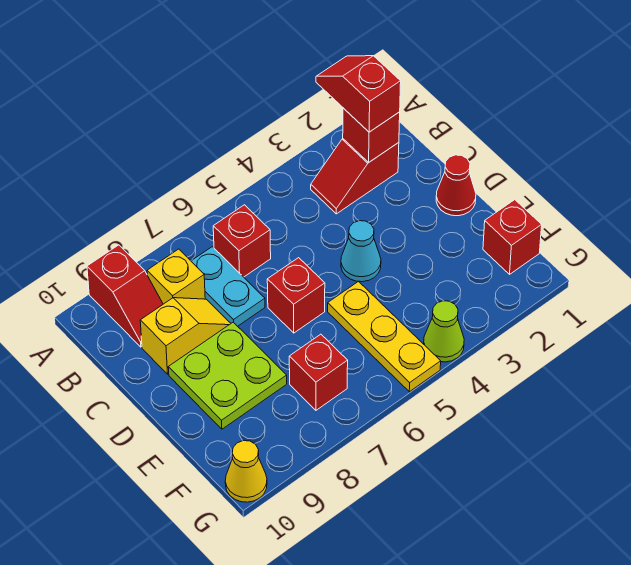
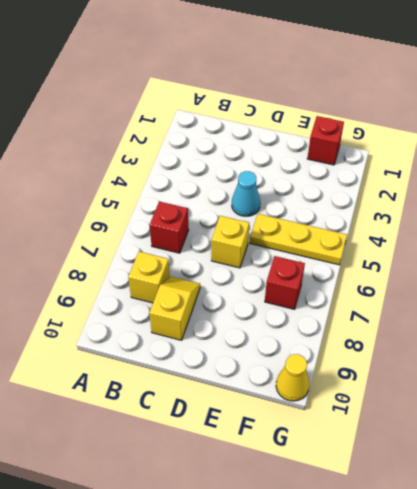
yellow brick D6 level 1 -> red brick D6 level 1
none -> red slope A9:B9 level 1 top A
none -> red slope B2:B3 level 1 top 2
none -> cyan plate B7:C7 level 1

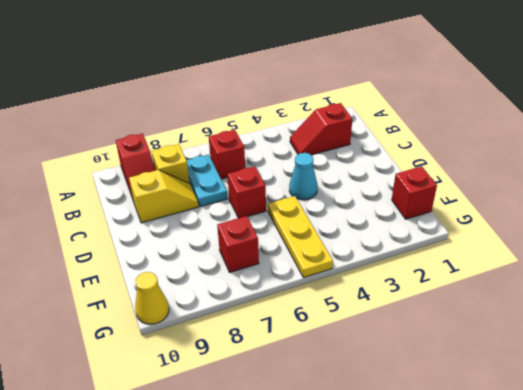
none -> red cone D1 level 1
none -> lime plate D8:E9 level 1
none -> lime cone G4 level 1

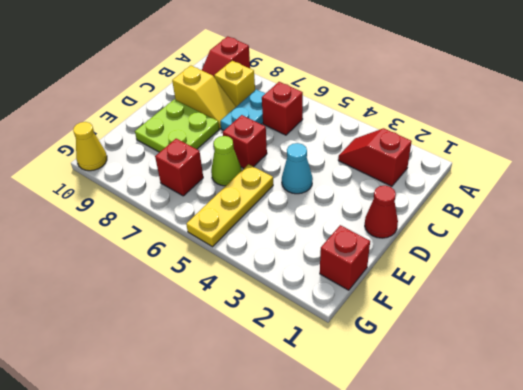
lime cone E6 level 1 -> lime cone G4 level 1
none -> red brick B2 level 2
none -> red slope A2:B2 level 3 top B

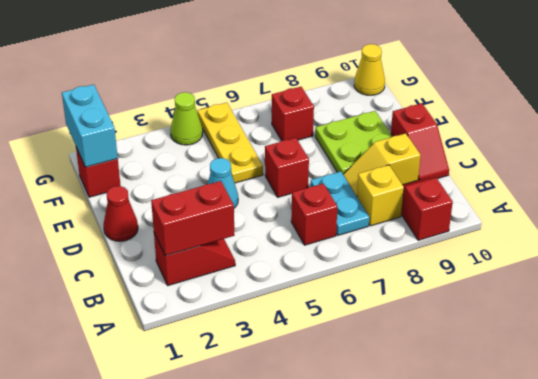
red brick B2:B3 level 2 -> red brick B2 level 2
red slope C10:D10 level 1 top D -> red slope A2:B2 level 3 top B
cyan brick F1:G1 level 2 -> none

